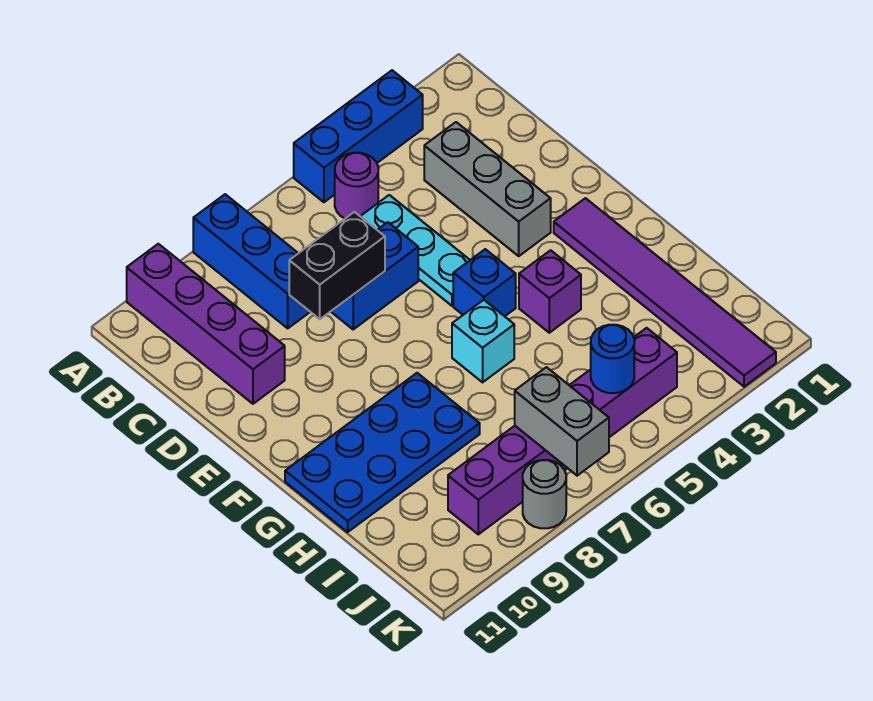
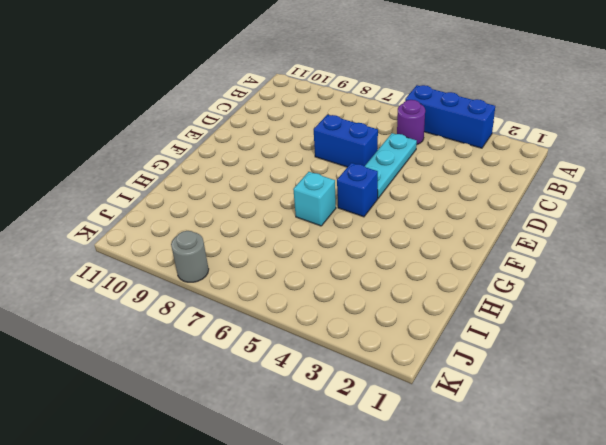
none -> blue brick A8:C8 level 1
none -> purple brick A10:D10 level 1
none -> grey brick C3:E3 level 1

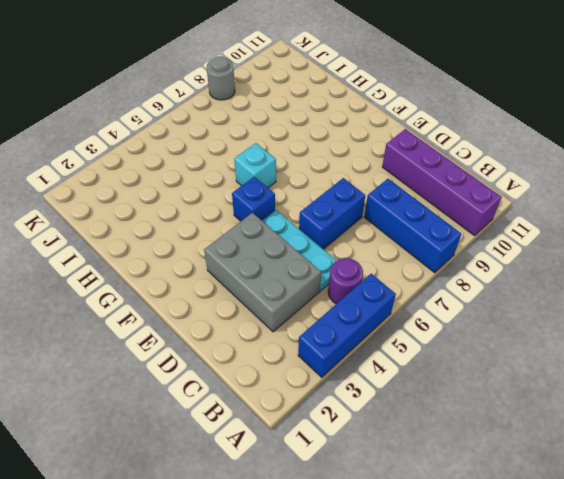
grey brick C3:E4 level 1 -> grey brick C3:E3 level 1
none -> purple tile F2:K2 level 1
none -> purple brick G4 level 1
none -> blue plate G8:H11 level 1

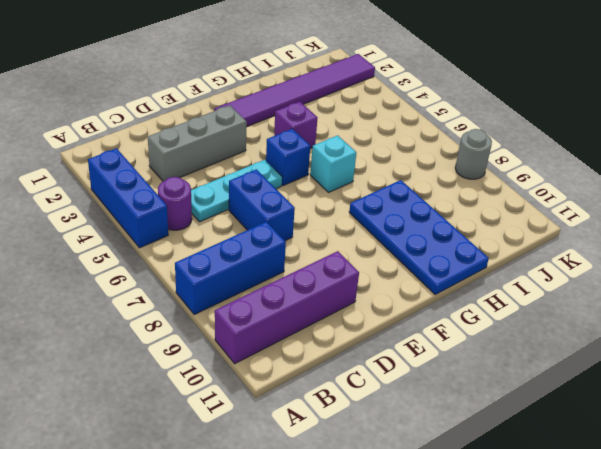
none -> purple brick J4:J9 level 1
none -> black brick D7:D8 level 2
none -> blue round brick J5 level 2

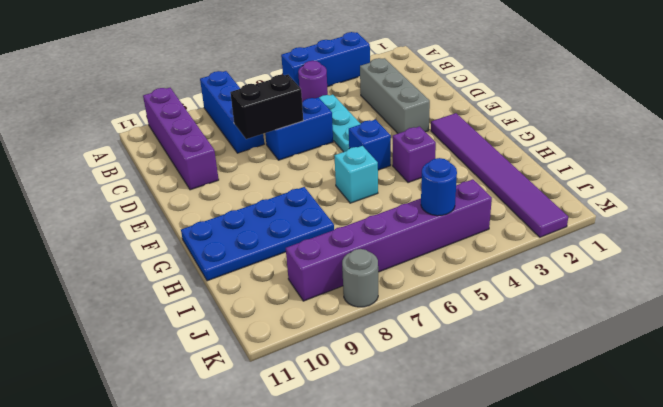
none -> grey brick J7:K7 level 2

